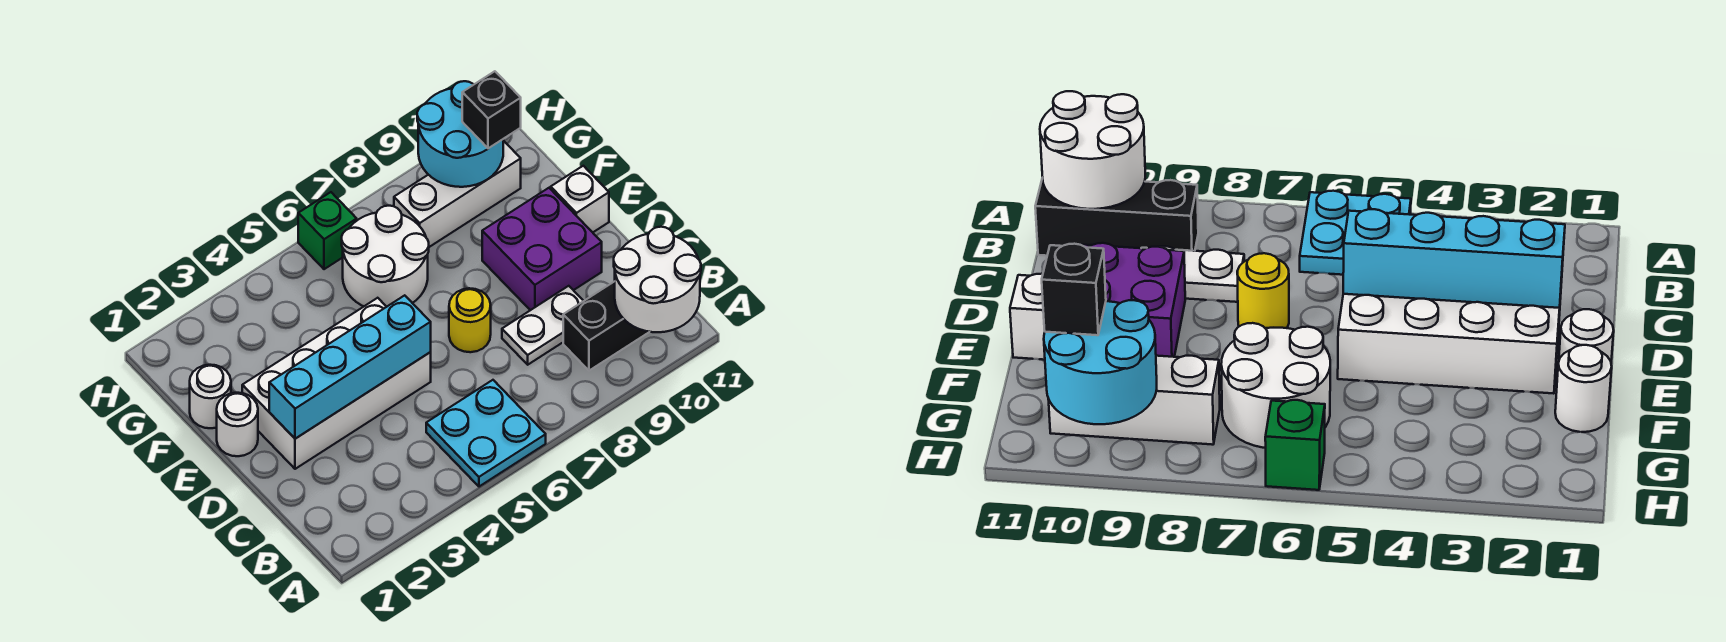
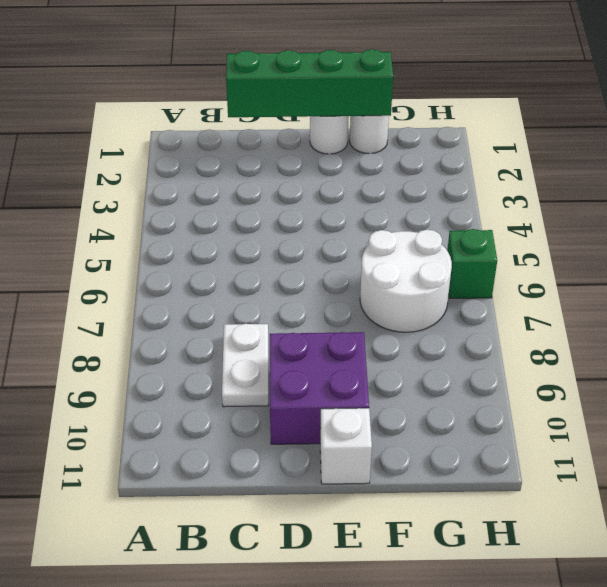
green brick C1:F1 level 2 -> none
none -> cyan plate A5:B6 level 1
none -> black brick B9:B11 level 1
none -> white brick D2:E5 level 1

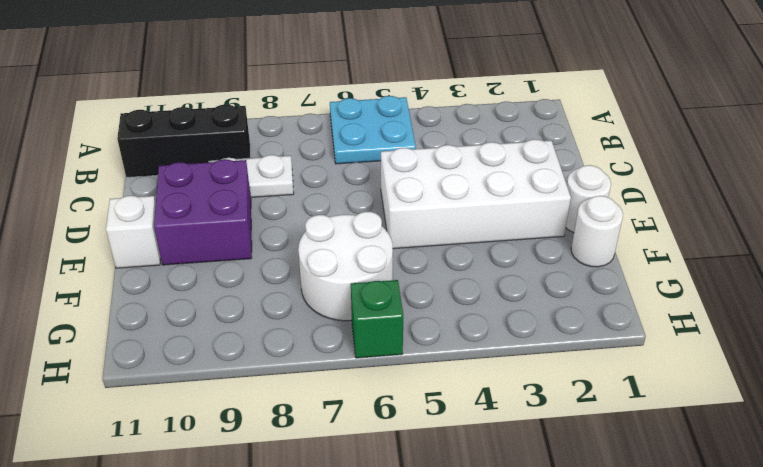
none -> yellow round brick D7 level 1
none -> white brick G8:G10 level 1
none -> white round brick A10:B11 level 2

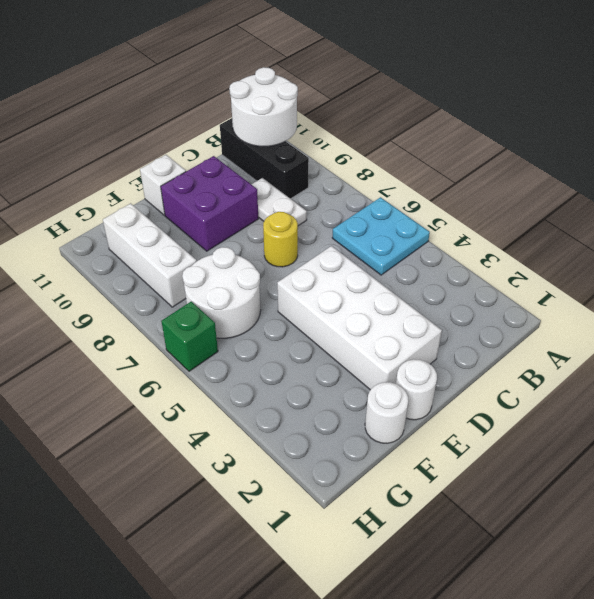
none -> cyan brick D2:D5 level 2
none -> cyan round brick G9:H10 level 2
none -> black brick G10 level 3

